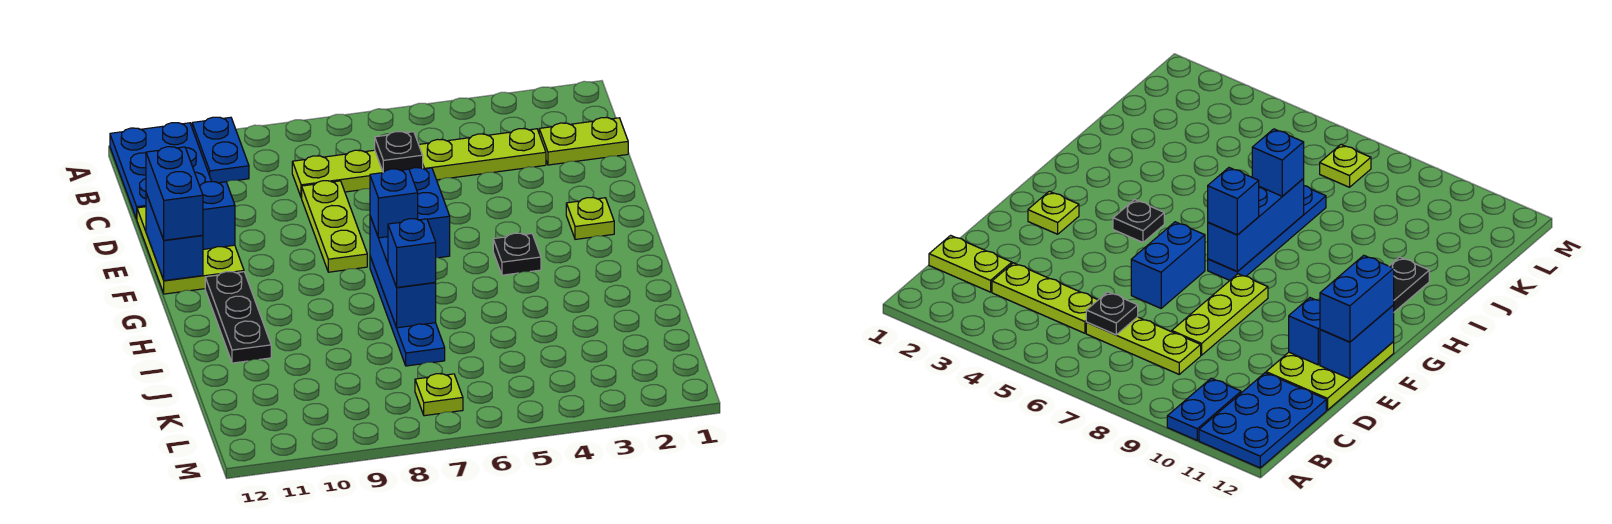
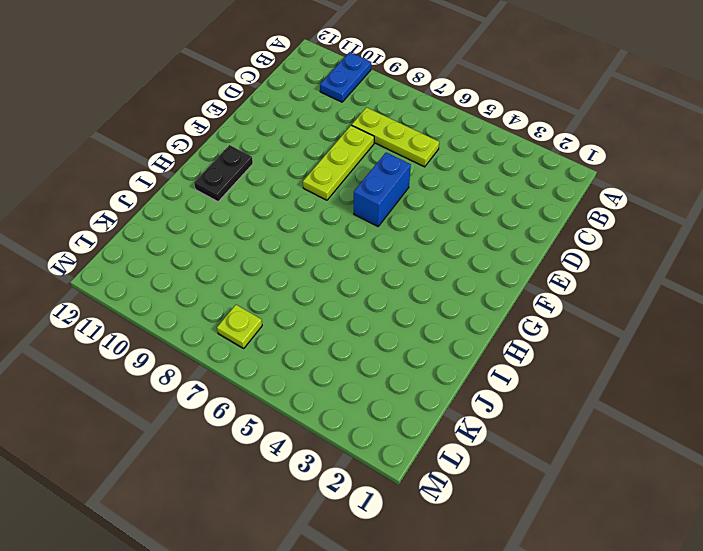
black plate G11:H11 level 1 -> black plate G11:I11 level 1
none -> blue plate A11:C12 level 1
none -> lime plate C1:C2 level 1
none -> lime plate C3:C5 level 1

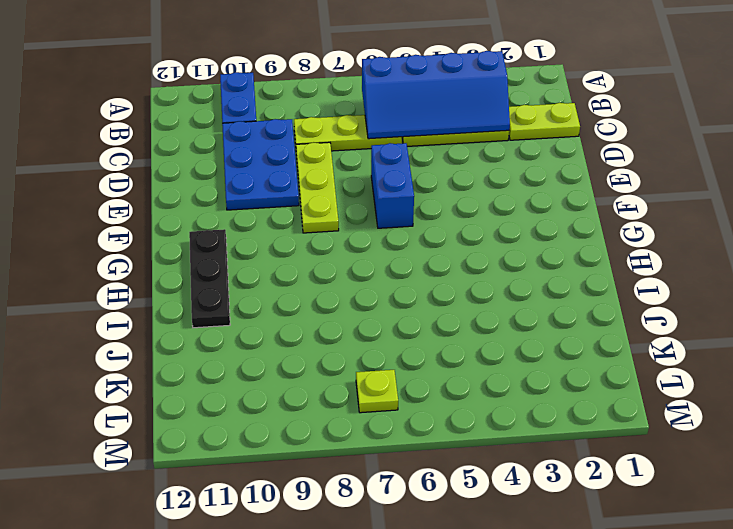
blue slope B3:C6 level 2 top B -> black plate C6 level 2
blue plate C9:E10 level 1 -> blue plate A11:C12 level 1
none -> lime plate D11:F12 level 1
none -> lime plate F2 level 1
none -> black plate G4 level 1

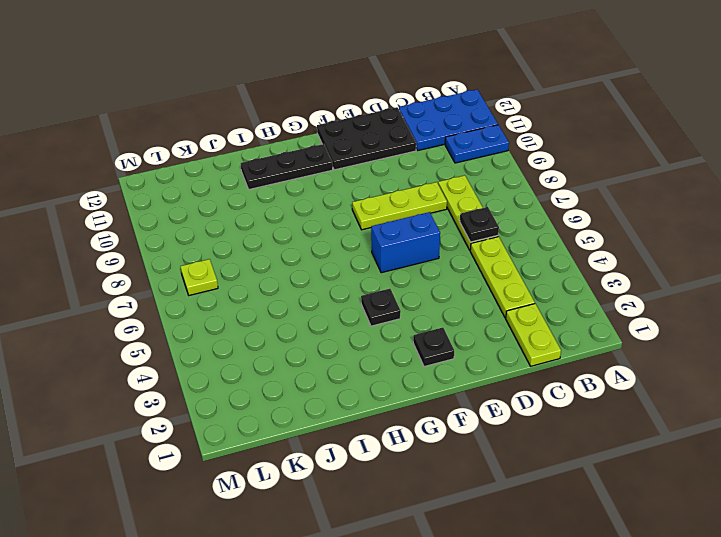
black plate D11:F12 level 1 -> lime plate D11:F12 level 1
black plate F2 level 1 -> lime plate F2 level 1
none -> blue plate G7:J7 level 1
none -> blue brick E11 level 2
none -> blue brick E12:F12 level 2

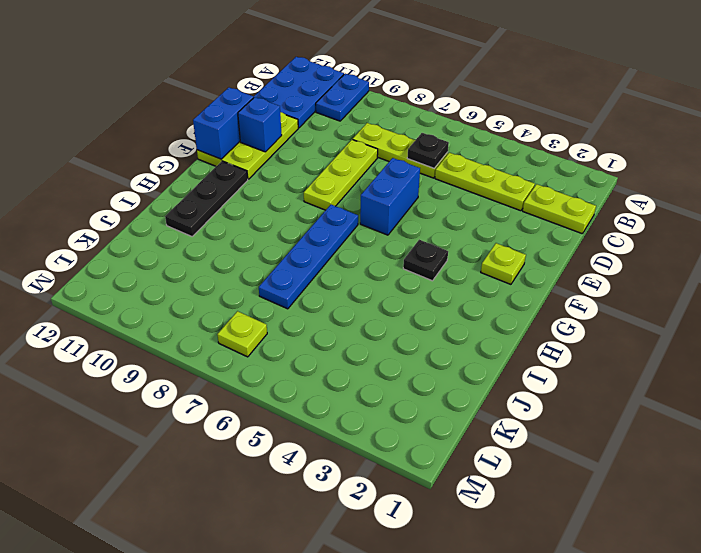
none -> blue brick G7:I7 level 2
none -> blue brick E12:F12 level 3
none -> blue brick G7 level 3

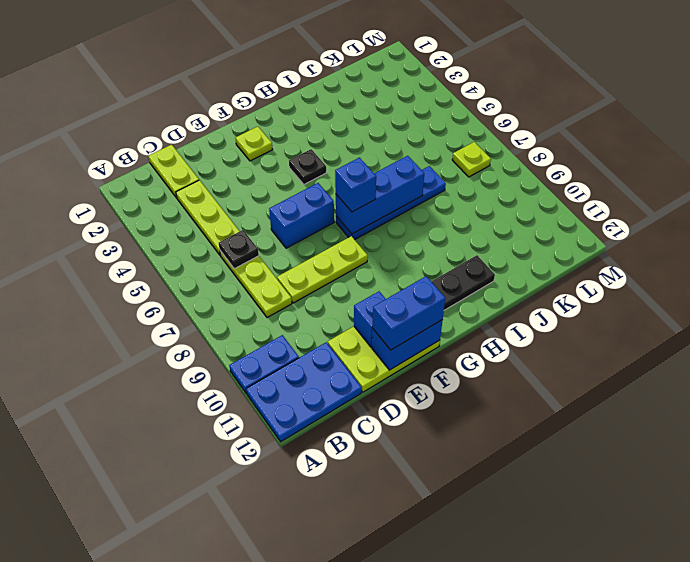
none -> blue brick I7 level 3

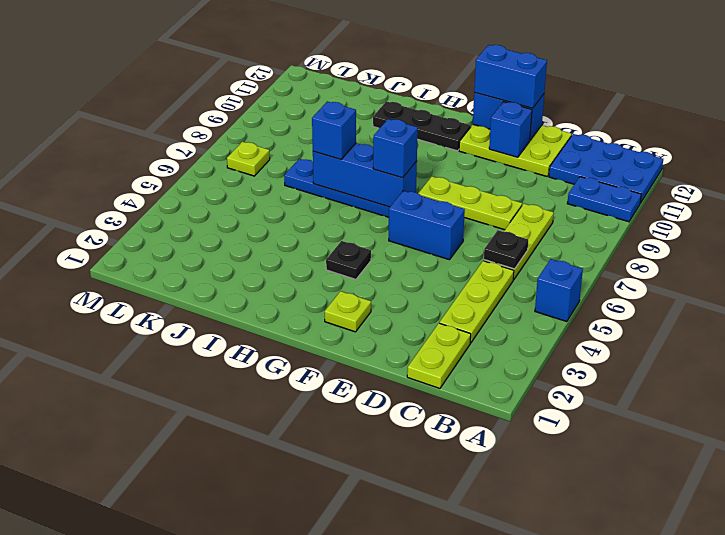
blue brick A5 level 1 -> none

